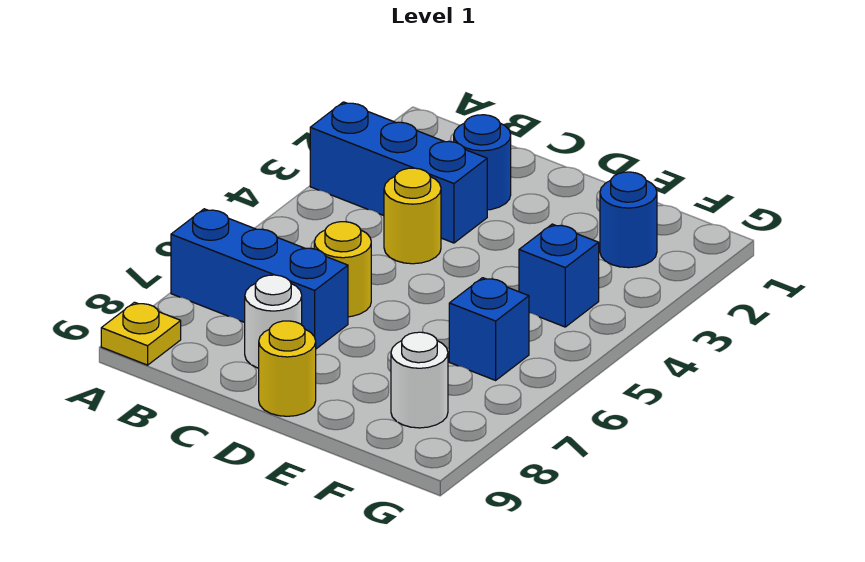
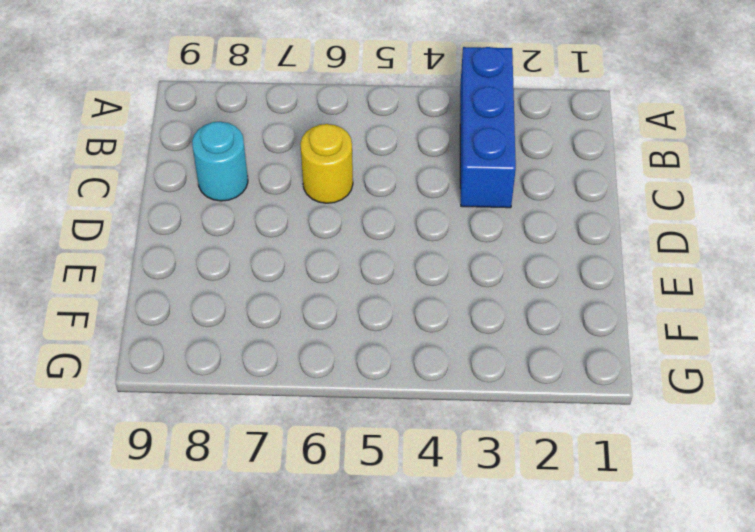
cyan round brick C8 level 1 -> white round brick C8 level 1
none -> blue brick A7:C7 level 1
none -> yellow plate A9 level 1
none -> blue round brick C2 level 1

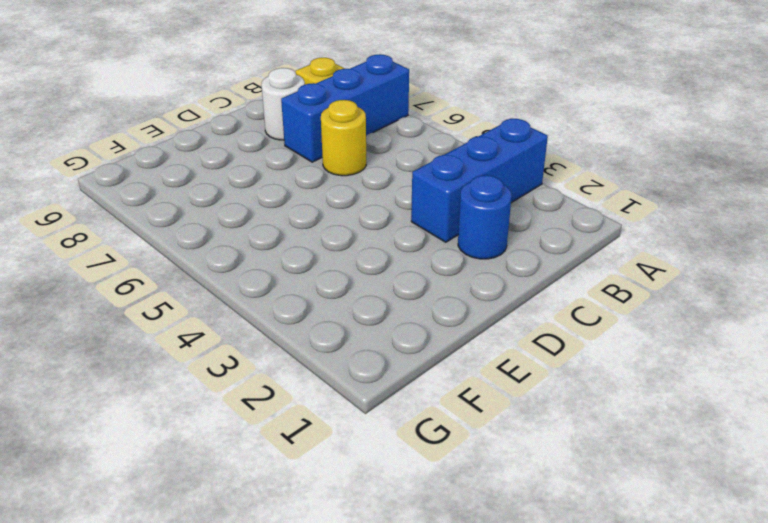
none -> yellow round brick C4 level 1
none -> yellow round brick D9 level 1
none -> blue round brick F2 level 1

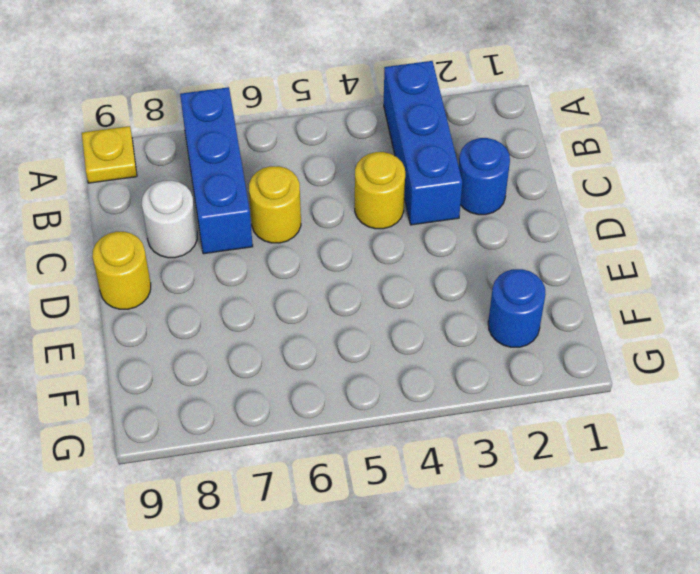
none -> blue brick F4 level 1
none -> blue brick F6 level 1
none -> white round brick F8 level 1

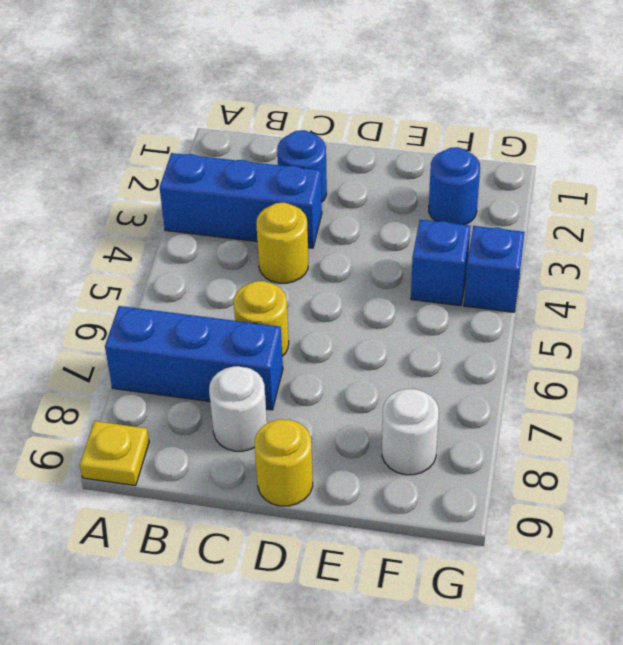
blue brick G4 level 1 -> blue brick F6 level 1

